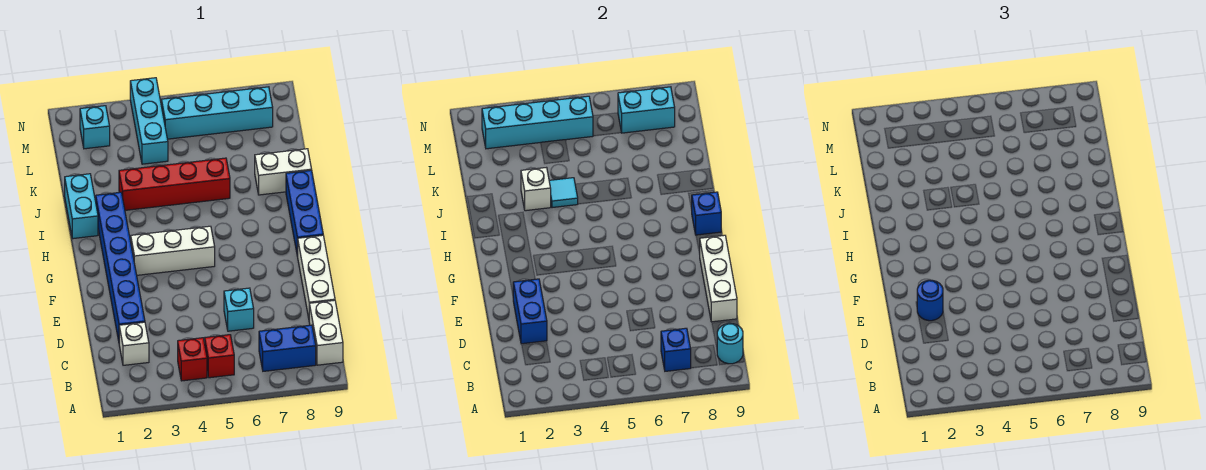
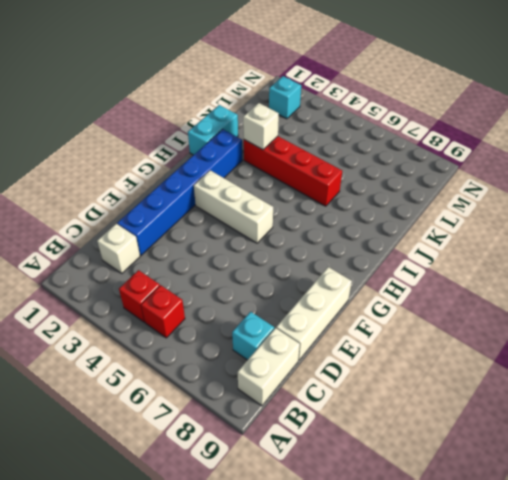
cyan brick C8 level 1 -> cyan brick D6 level 1
none -> blue brick B7:B8 level 1
none -> blue brick G9:I9 level 1
none -> white brick J8:J9 level 1

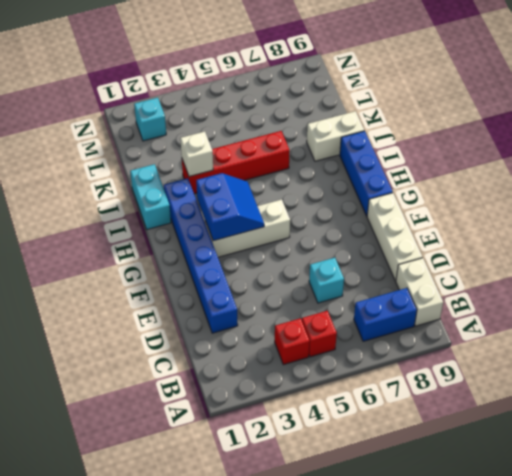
blue slope G3:H4 level 2 top 3 -> none
none -> white brick C2 level 1
none -> cyan brick L4:N4 level 1
none -> cyan brick M5:M8 level 1

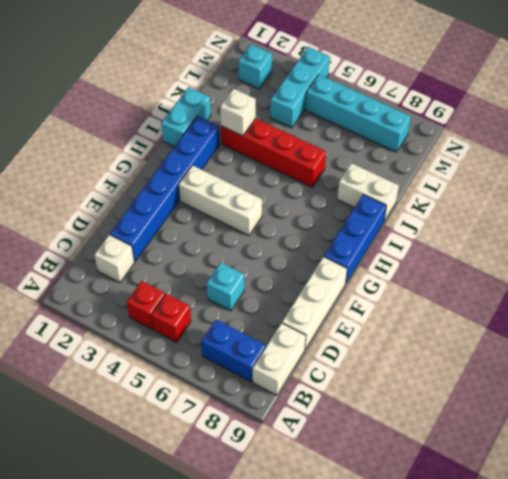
none -> blue brick B7 level 2
none -> cyan round brick B9 level 2
none -> blue brick D2:E2 level 2

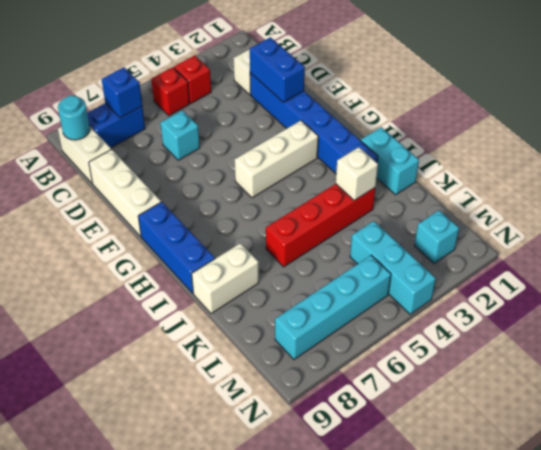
none -> white brick D9:F9 level 2
none -> blue brick H9 level 2
none -> cyan tile J4 level 2

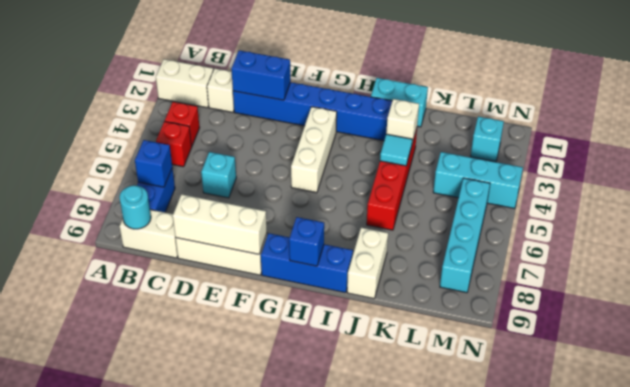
white brick A2:B2 level 1 -> none
none -> cyan brick M2:M5 level 2
none -> cyan brick M7:M8 level 2
none -> blue round brick E2 level 3

